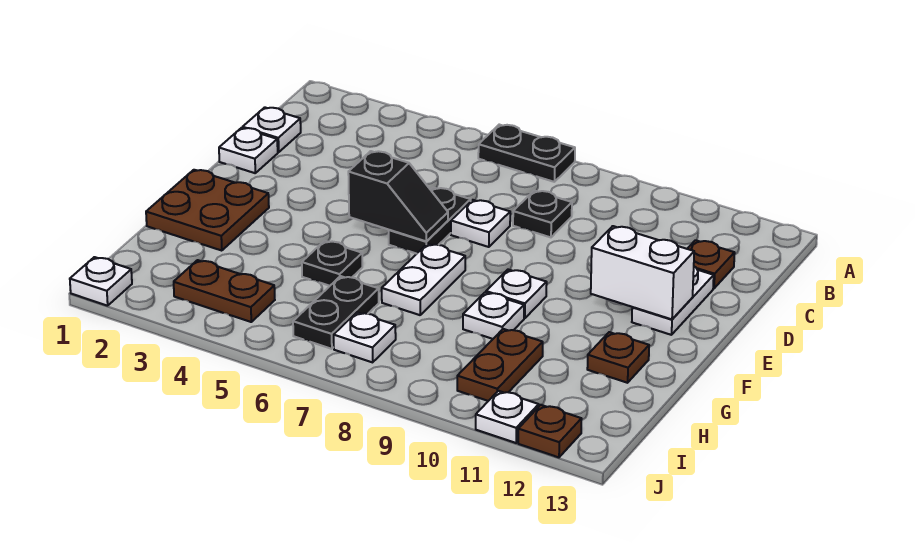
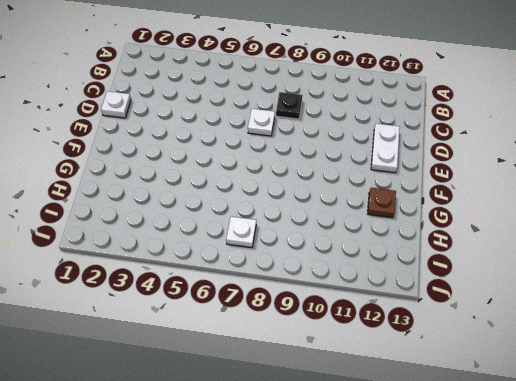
none -> black plate A6:A7 level 1
none -> white plate C1 level 1
none -> brown plate C12 level 1

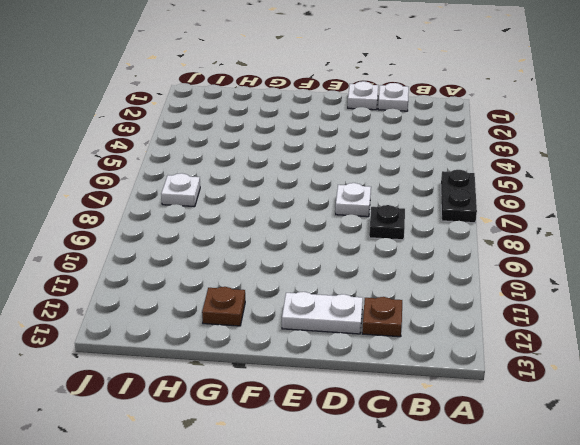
none -> black plate D6:E6 level 1
none -> brown plate F1:G2 level 1
none -> white plate F7:G7 level 1

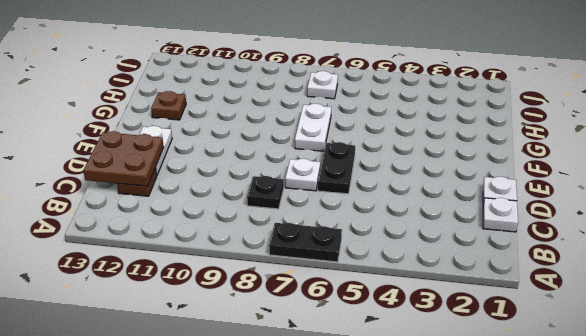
brown plate C12:D13 level 2 -> brown plate F1:G2 level 1
none -> white plate F9 level 1
none -> black plate G5 level 1
none -> white plate G9 level 1

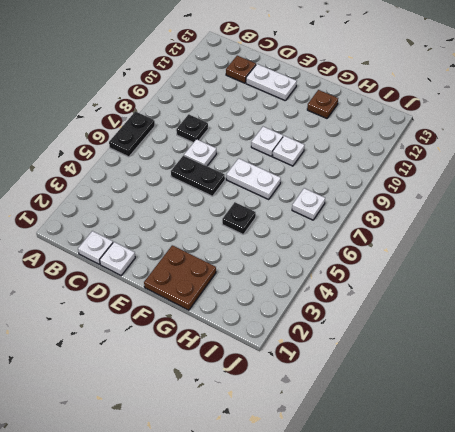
none -> black plate H6:I6 level 1
none -> brown plate H10:I10 level 1
none -> brown plate I3:I4 level 1

